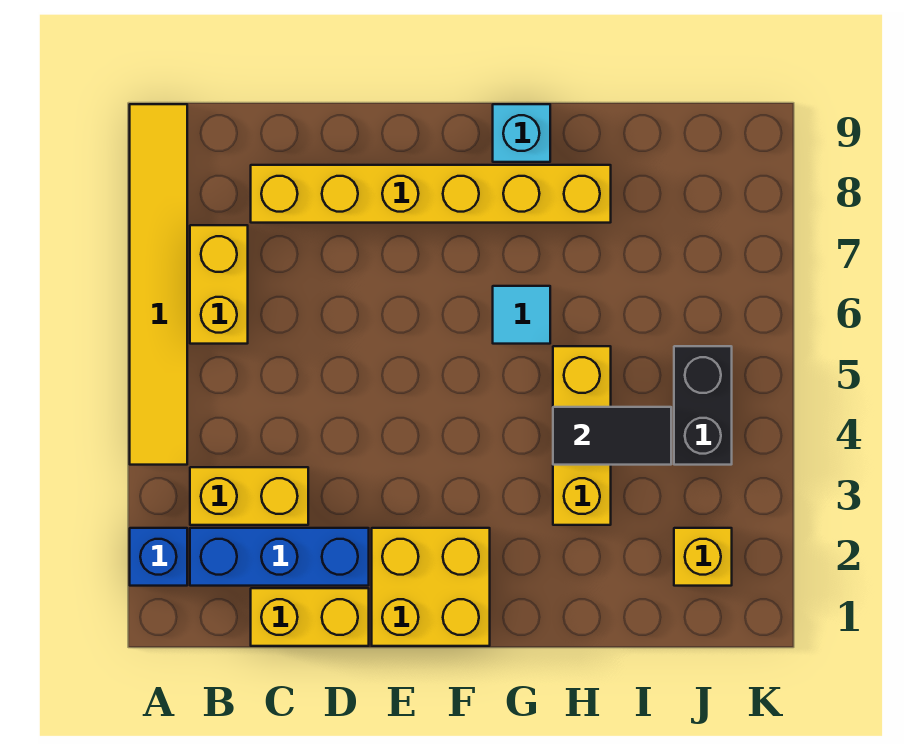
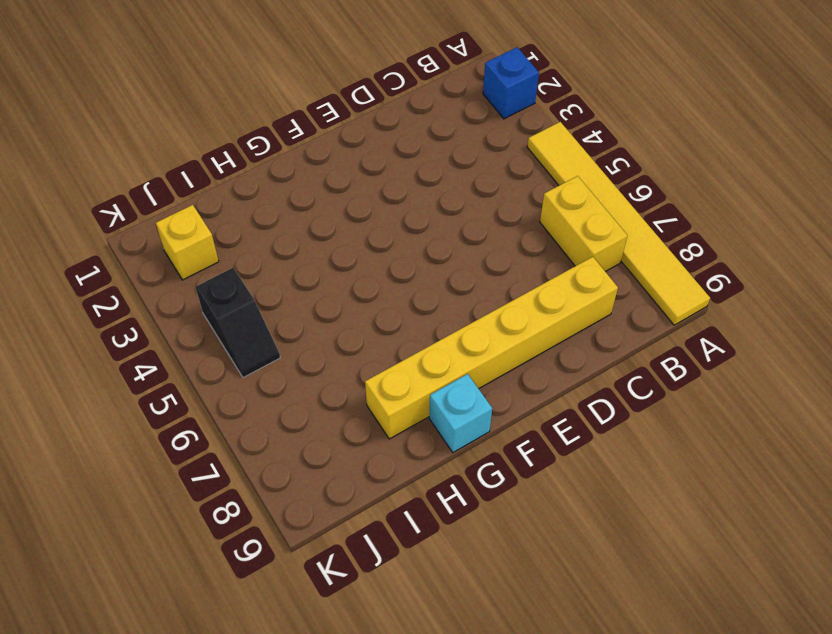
black slope J4:J5 level 1 top 4 -> black brick J4:J5 level 1
none -> blue brick B2:D2 level 1
none -> yellow brick B3:C3 level 1
none -> yellow brick C1:D1 level 1

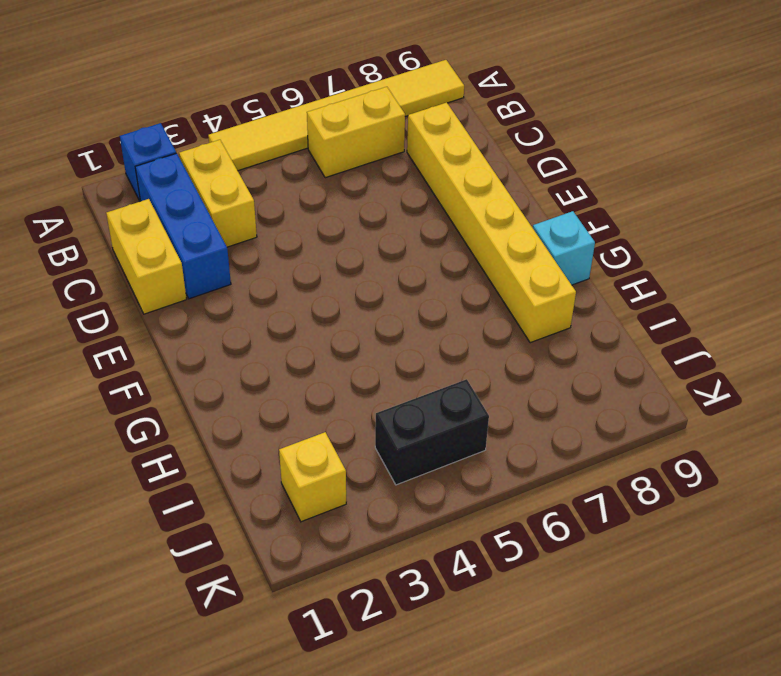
none -> yellow brick E1:F2 level 1
none -> cyan tile G6 level 1
none -> yellow brick H3:H5 level 1

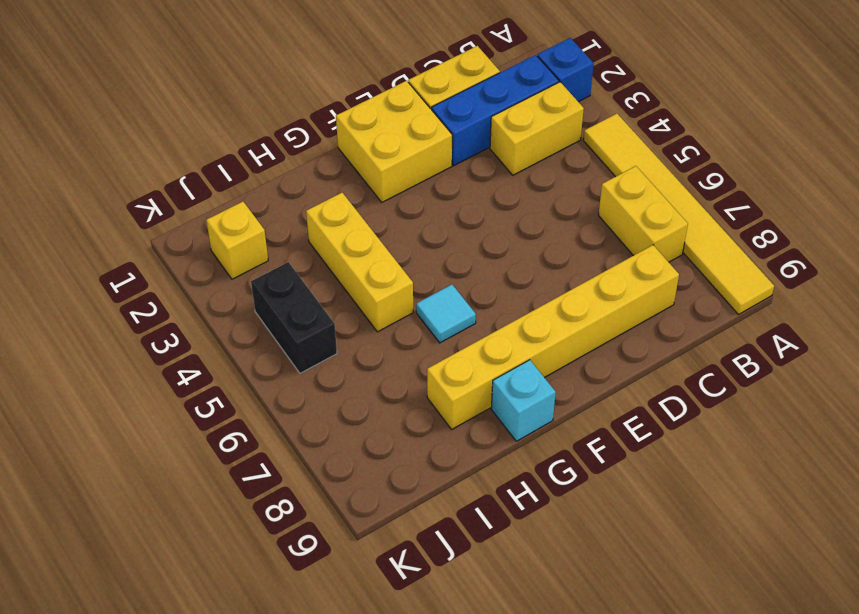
none -> black tile H4:I4 level 2

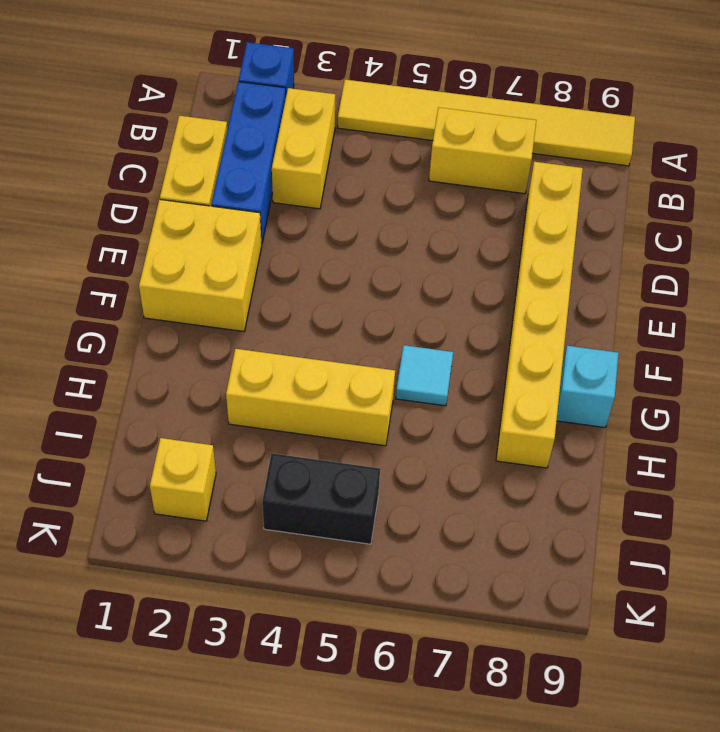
none -> black tile H4:I4 level 2

